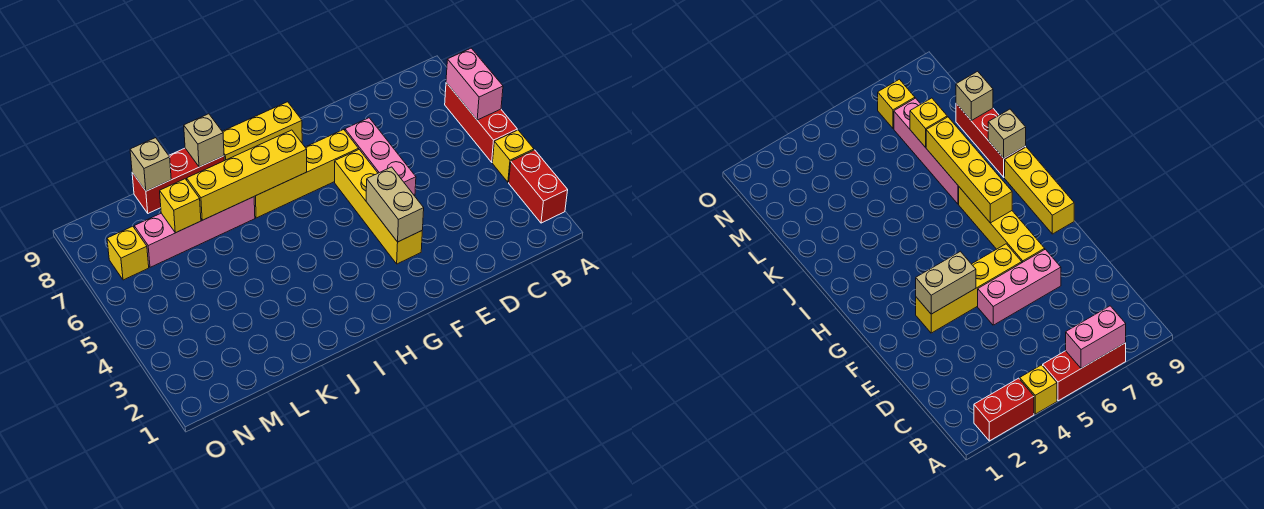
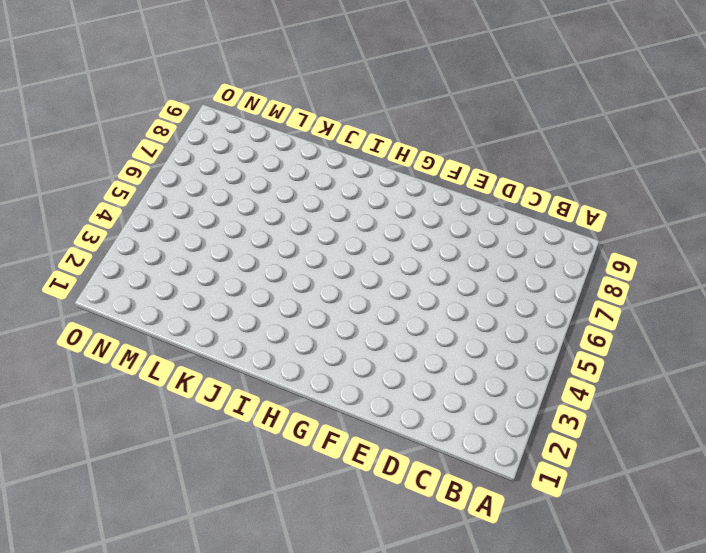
none -> red brick A2:A3 level 1
none -> yellow brick A4 level 1
none -> red brick A5:A7 level 1

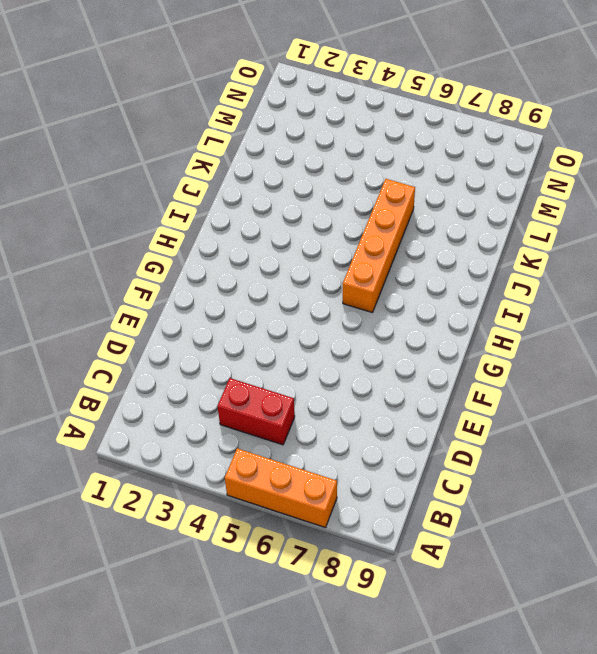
orange brick A5:A7 level 1 -> red brick A5:A7 level 1
red brick C4:C5 level 1 -> red brick A2:A3 level 1
orange brick H6:K6 level 1 -> none
none -> yellow brick A4 level 1
none -> pink brick E5:E7 level 1
none -> yellow brick F3:F6 level 1

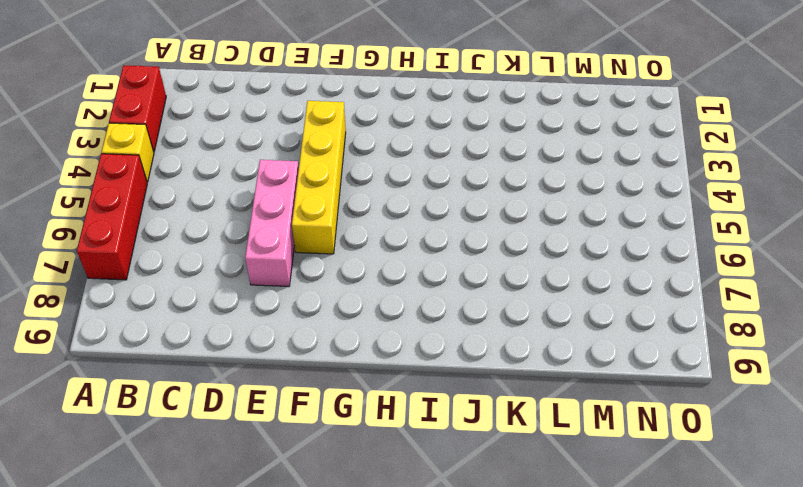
none -> yellow brick F7:I7 level 1
none -> yellow brick G9:I9 level 1
none -> pink brick J7:M7 level 1

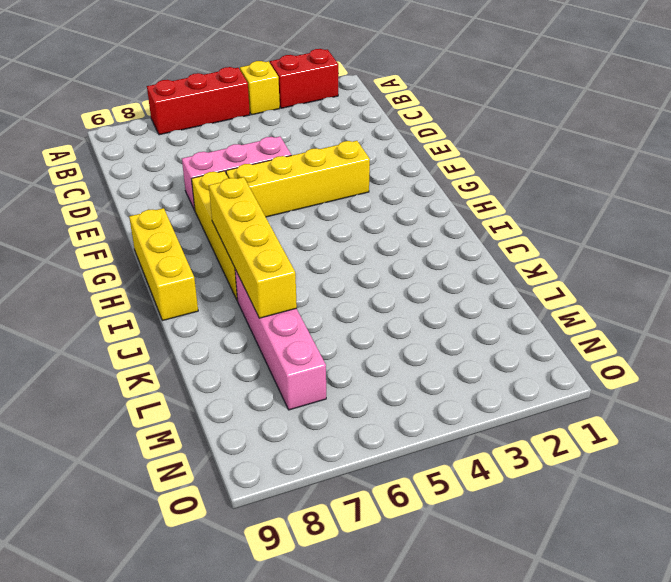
none -> red brick J9:L9 level 1
none -> yellow brick N7 level 1
none -> pink brick A6:A7 level 2

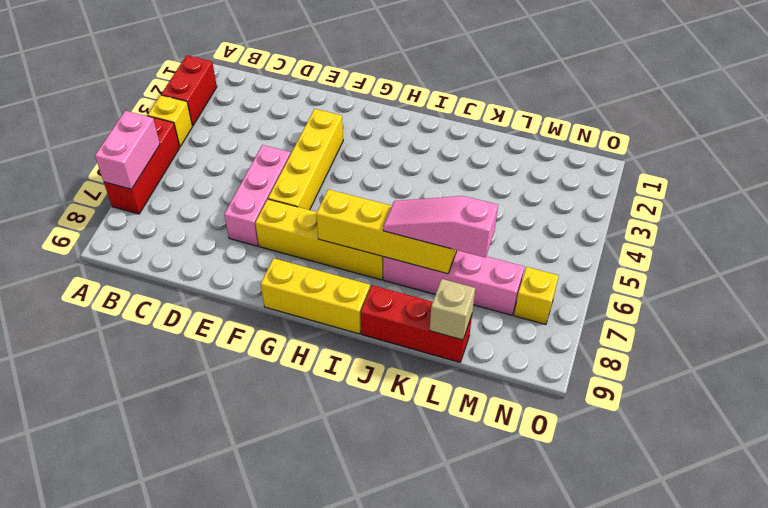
pink slope J7:L7 level 3 top L -> none
none -> tan brick F3:F4 level 2
none -> tan brick J9 level 2
none -> yellow brick L7 level 2

